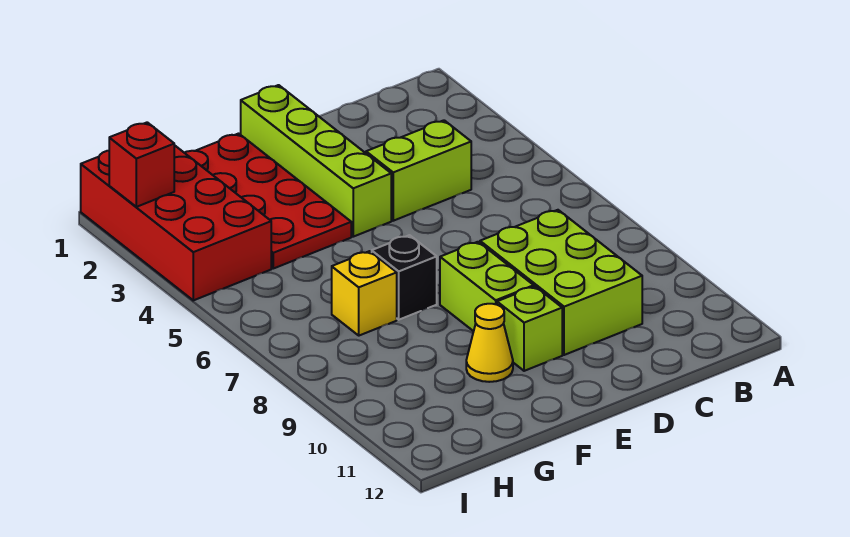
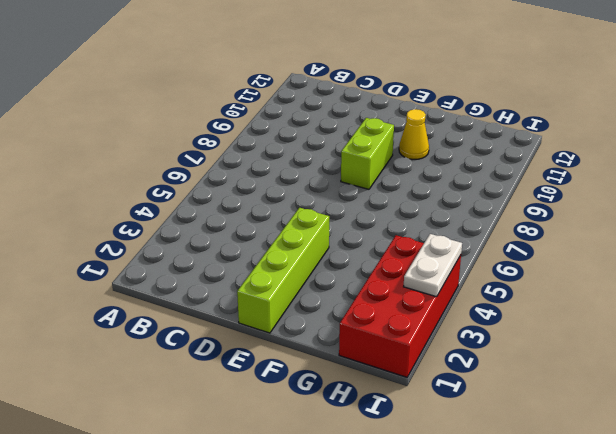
white plate I3:I4 level 2 -> none
none -> lime brick C4:D4 level 1
none -> lime brick C8:D10 level 1

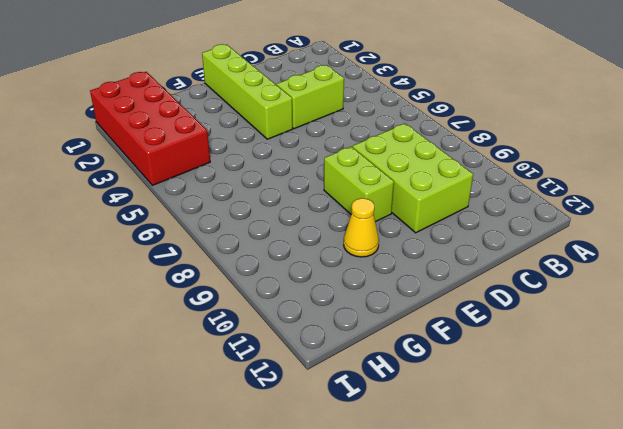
none -> lime brick E10 level 1
none -> red plate F1:G4 level 1

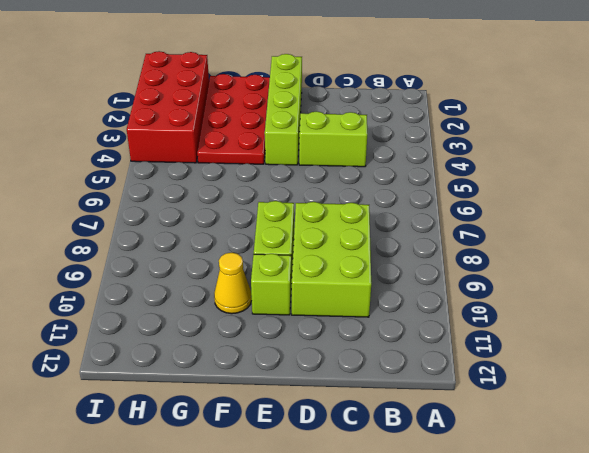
none -> black brick F7 level 1
none -> yellow brick G7 level 1

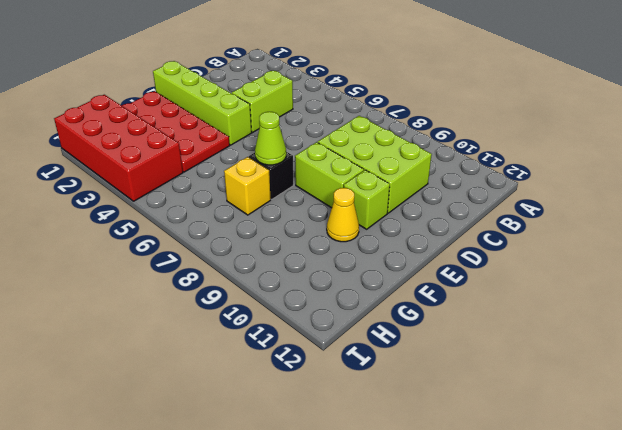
lime cone F7 level 2 -> none
none -> red brick I2 level 2

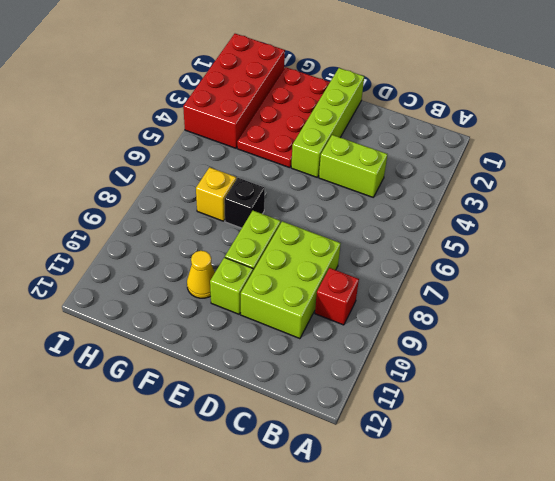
red brick B9 level 1 -> red brick I2 level 2

